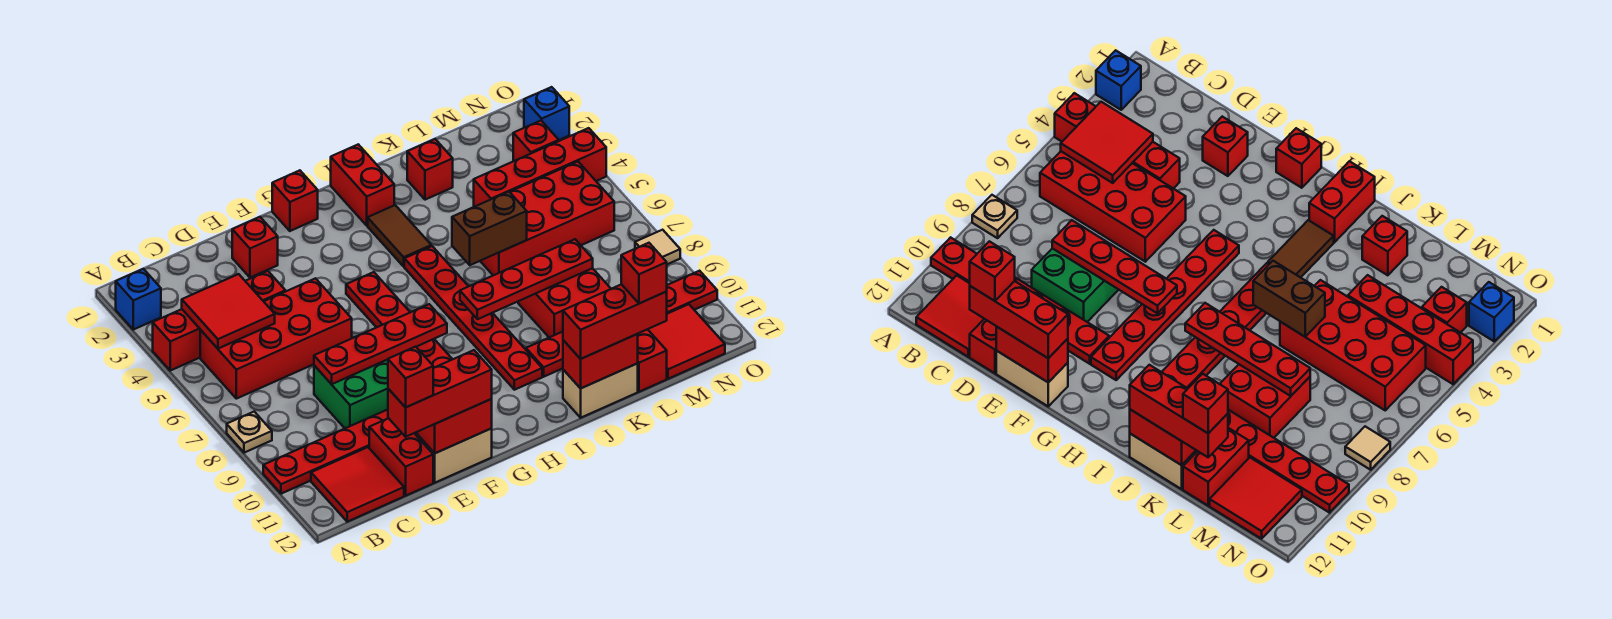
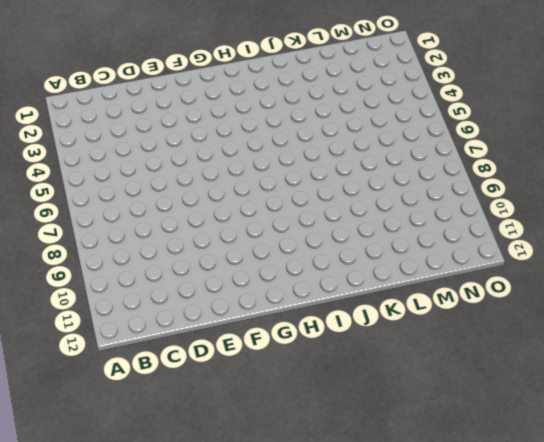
none -> blue brick A2 level 1
none -> red brick A4:D4 level 1
none -> tan plate A8 level 1
none -> red plate A10:F10 level 1

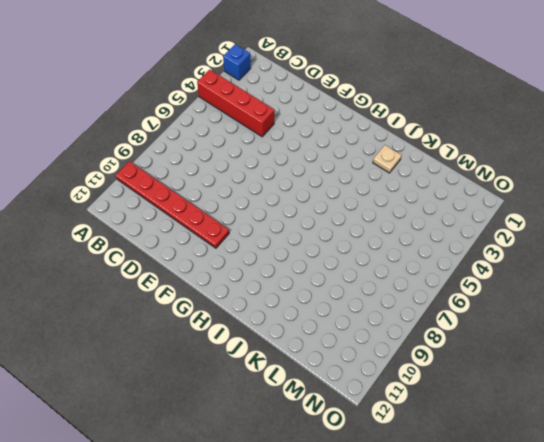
tan plate J2 level 1 -> tan plate A8 level 1
none -> red brick B5:E6 level 1
none -> red tile B11:C12 level 1
none -> green brick D8:E9 level 1
none -> red brick D11:D12 level 1

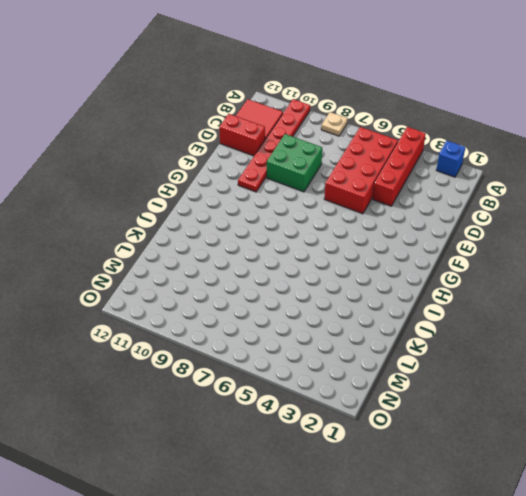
none -> red brick E2 level 1
none -> tan brick E12:F12 level 1
none -> red brick G1 level 1
none -> red plate G5:G10 level 1

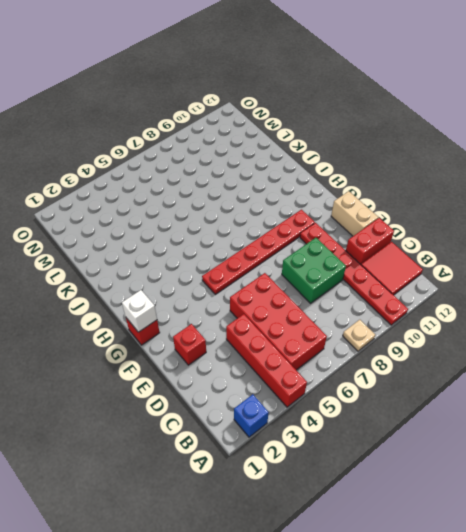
white brick G1 level 2 -> none
none -> red brick I1:I2 level 1
none -> brown tile I3:I4 level 1
none -> red plate I5:I10 level 1
none -> red plate J10:O10 level 1

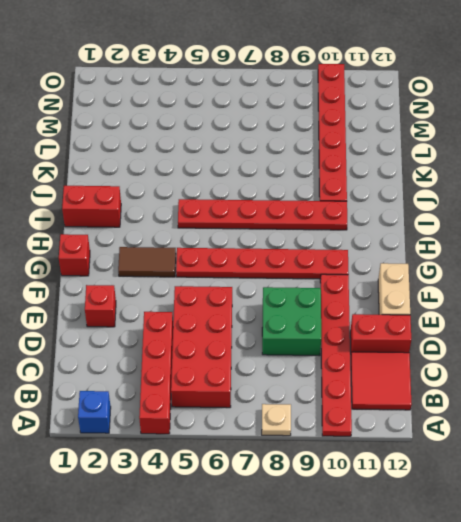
brown tile G3:G4 level 1 -> brown tile I3:I4 level 1
none -> tan brick J12:K12 level 1
none -> red brick K2 level 1
none -> red brick K5:N6 level 1
none -> red brick K8:L9 level 1

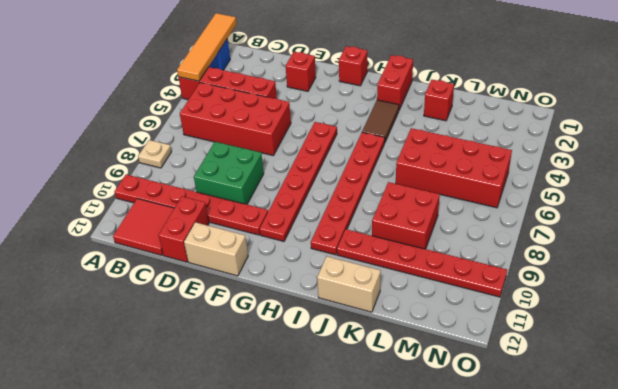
orange tile A1:A4 level 2 -> none
none -> red brick L4:O4 level 1
none -> red brick L11:L12 level 1
none -> red tile M11:N12 level 1
none -> red brick N3 level 1

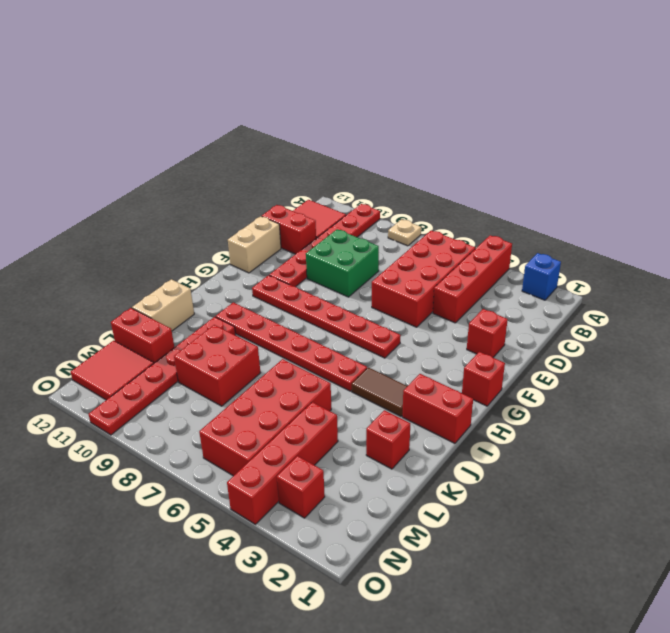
none -> blue brick O2 level 1
none -> tan tile O8 level 1
none -> red tile B4:C5 level 2
none -> red plate D8:G8 level 2

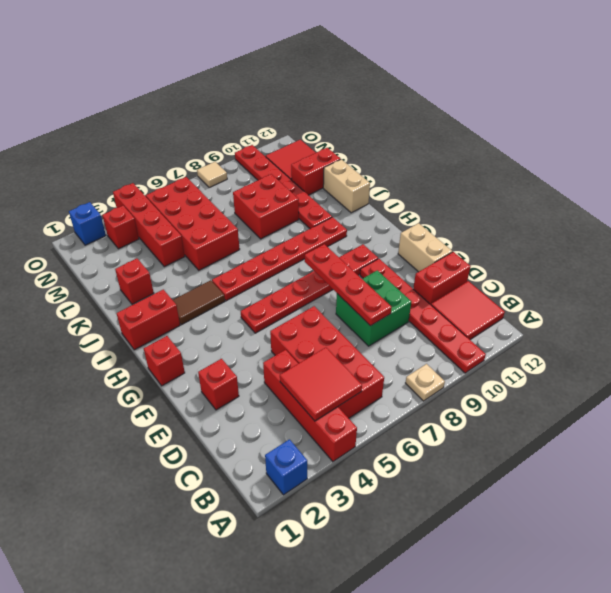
none -> red brick E12:F12 level 2
none -> red plate I8:L8 level 2
none -> brown brick J6:K6 level 2
none -> red brick J12:K12 level 2

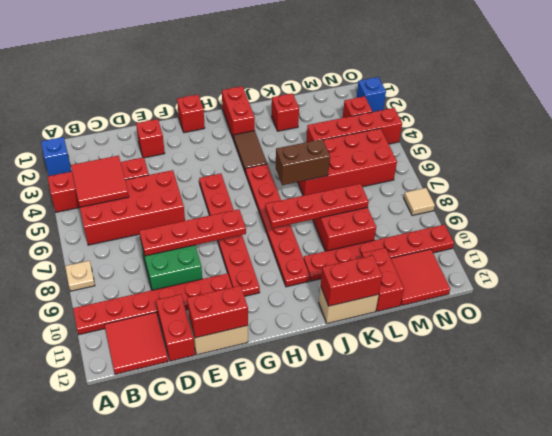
none -> red brick D12:F12 level 3
none -> red brick J12:L12 level 3
none -> red brick D12 level 4
none -> red brick L12 level 4

